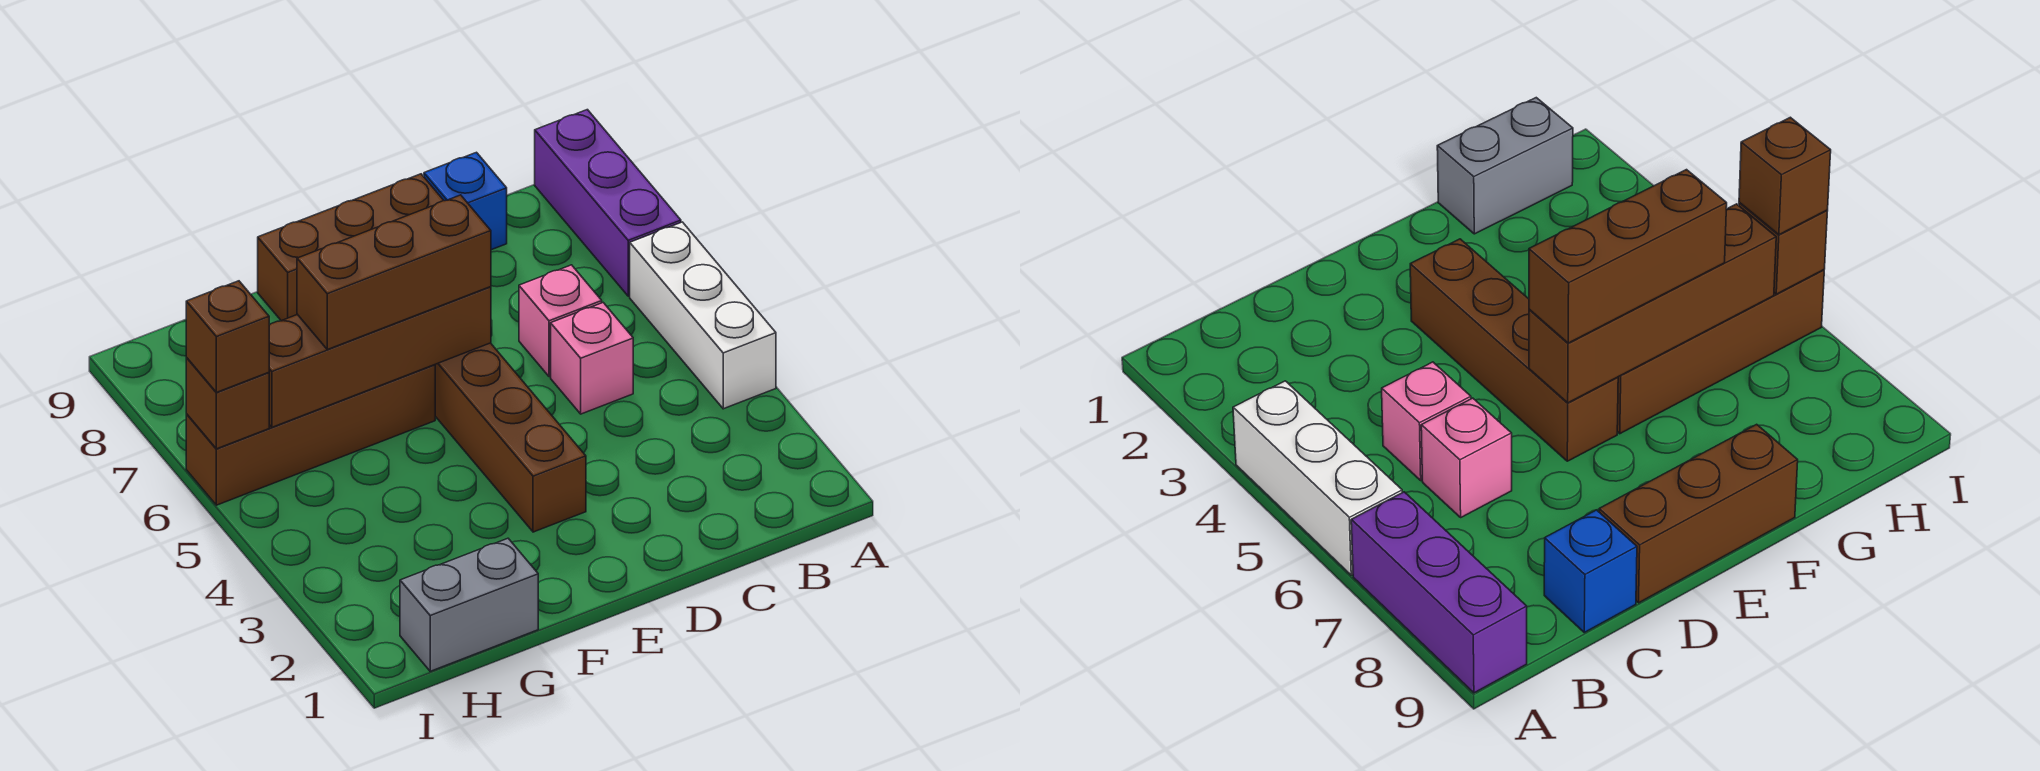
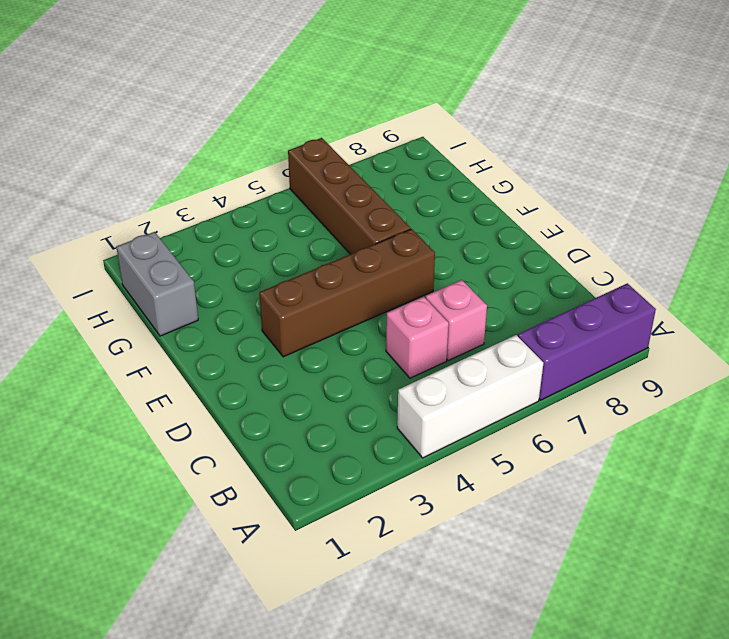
none -> blue brick C9 level 1
none -> brown brick D9:F9 level 1
none -> brown brick E6:H6 level 2

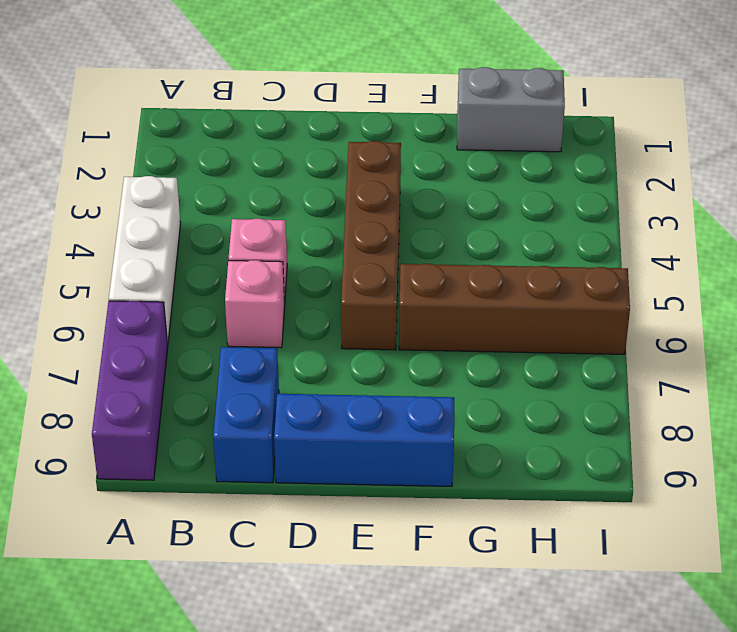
blue brick C8:C9 level 1 -> blue brick C9 level 1
blue brick D9:F9 level 1 -> brown brick D9:F9 level 1
none -> brown brick E6:H6 level 2
none -> brown brick I6 level 2
none -> brown brick E6:G6 level 3

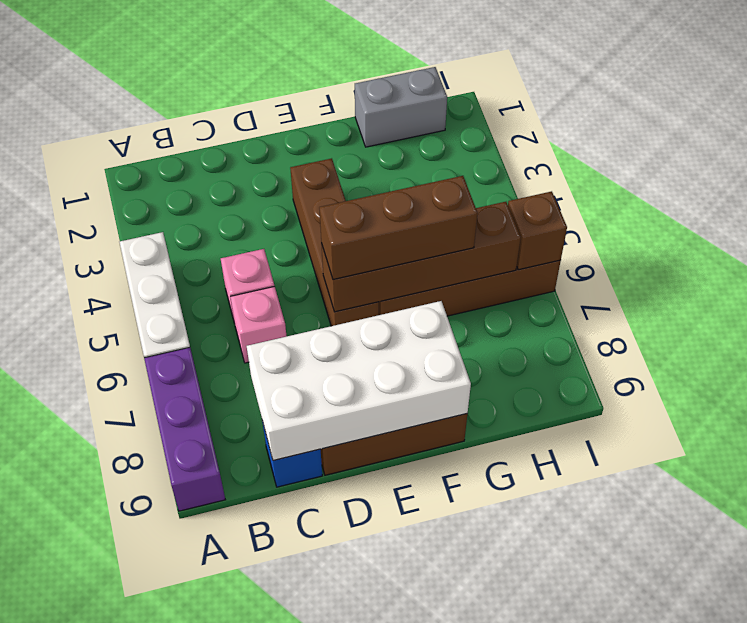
white brick C8:F9 level 2 -> none
none -> brown brick I6 level 3

